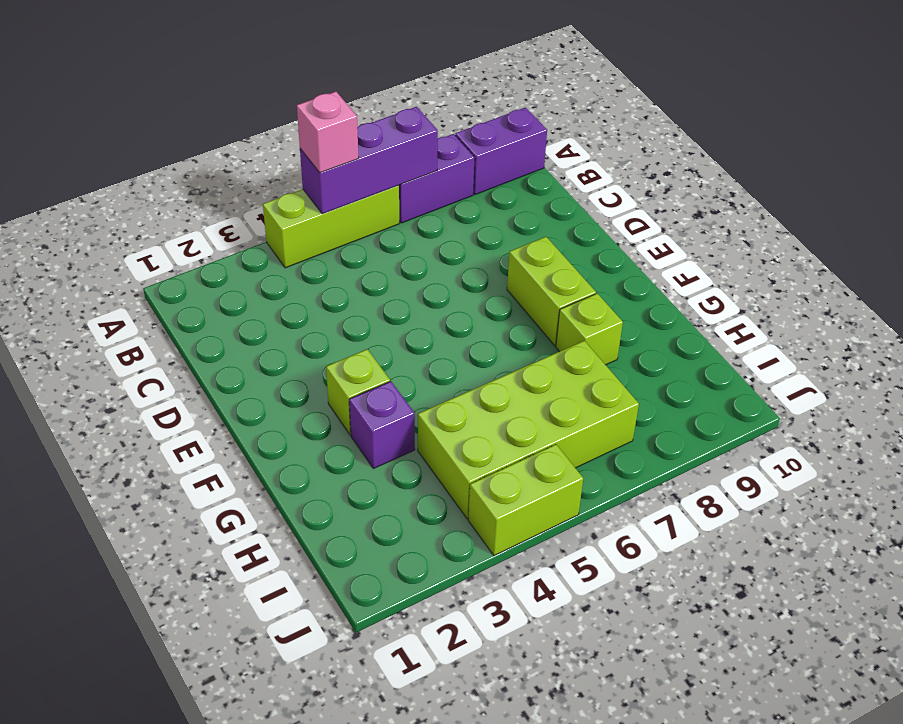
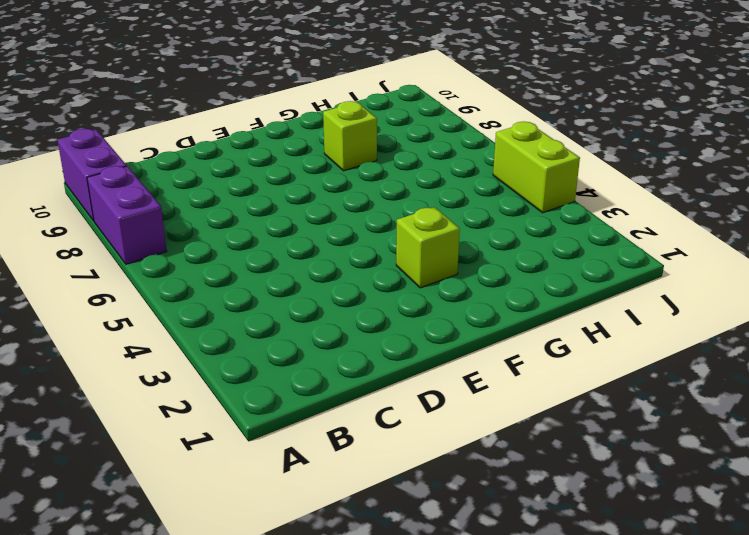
none -> lime brick A4:A6 level 1
none -> lime brick E8:F8 level 1

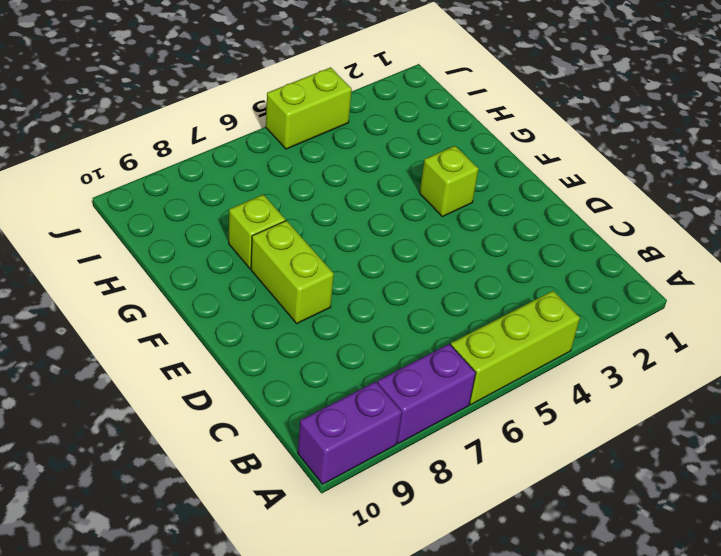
none -> purple brick G3 level 1
none -> lime brick H4:I7 level 1

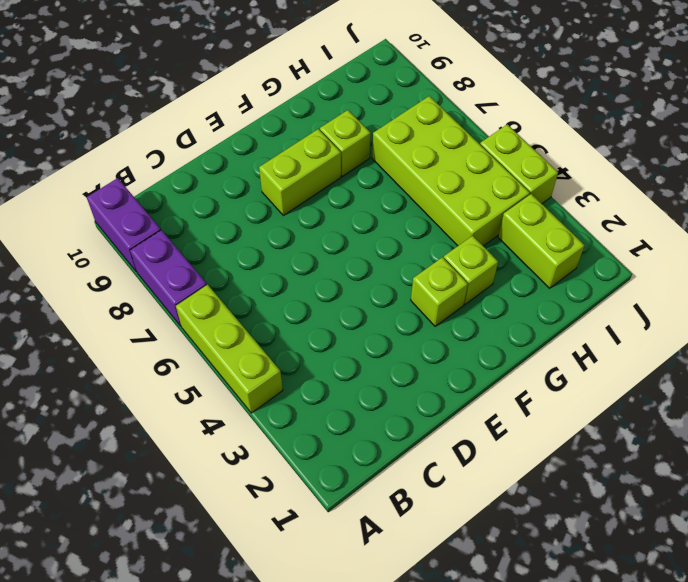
lime brick G3 level 1 -> purple brick G3 level 1
lime brick I2:I3 level 1 -> none
none -> purple brick A5:A7 level 2
none -> pink brick A5 level 3

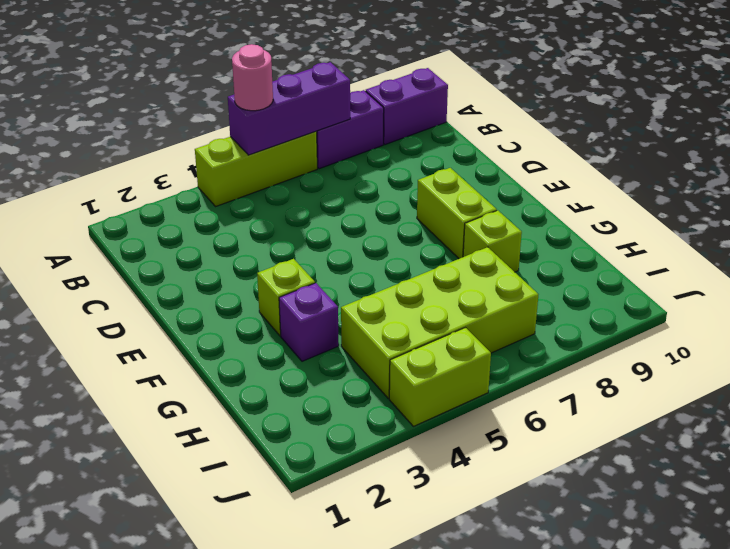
pink round brick A5 level 3 -> pink brick A5 level 3

